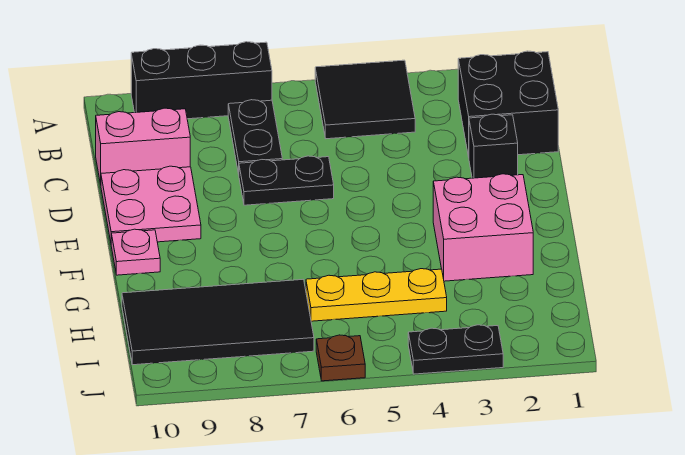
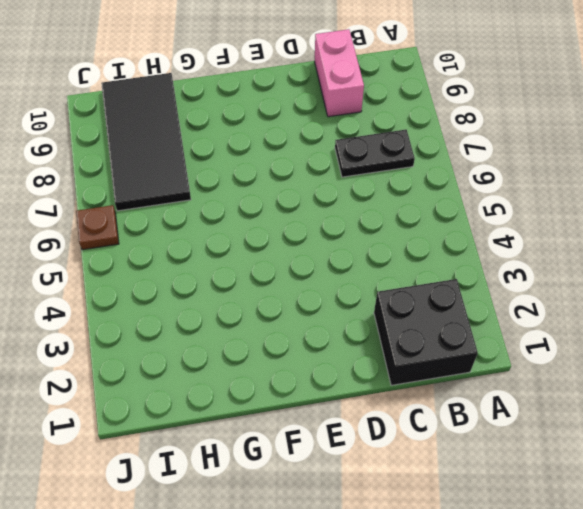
none -> black tile A4:B5 level 1
none -> black brick A7:A9 level 1
none -> black brick D2 level 1

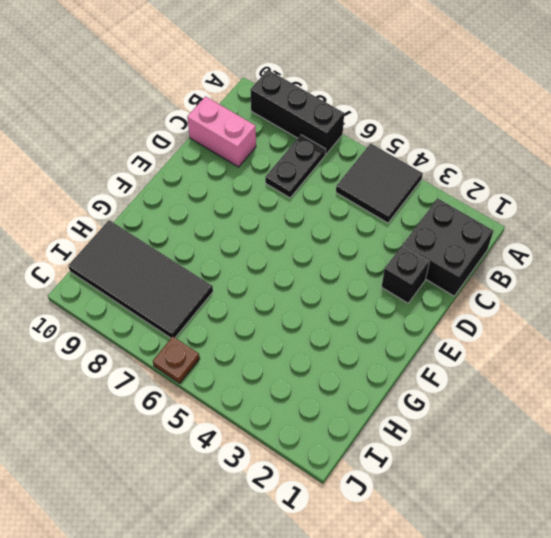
none -> black plate D6:D7 level 1
none -> pink plate D9:E10 level 1
none -> pink brick F2:G3 level 1

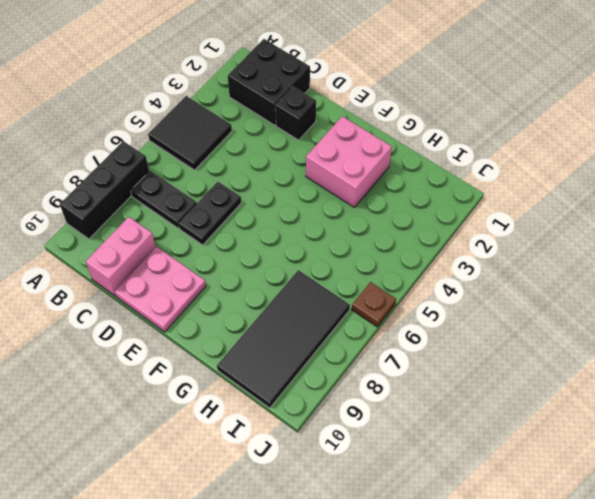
none -> pink plate F10 level 1
none -> yellow plate H4:H6 level 1
none -> black plate J3:J4 level 1

